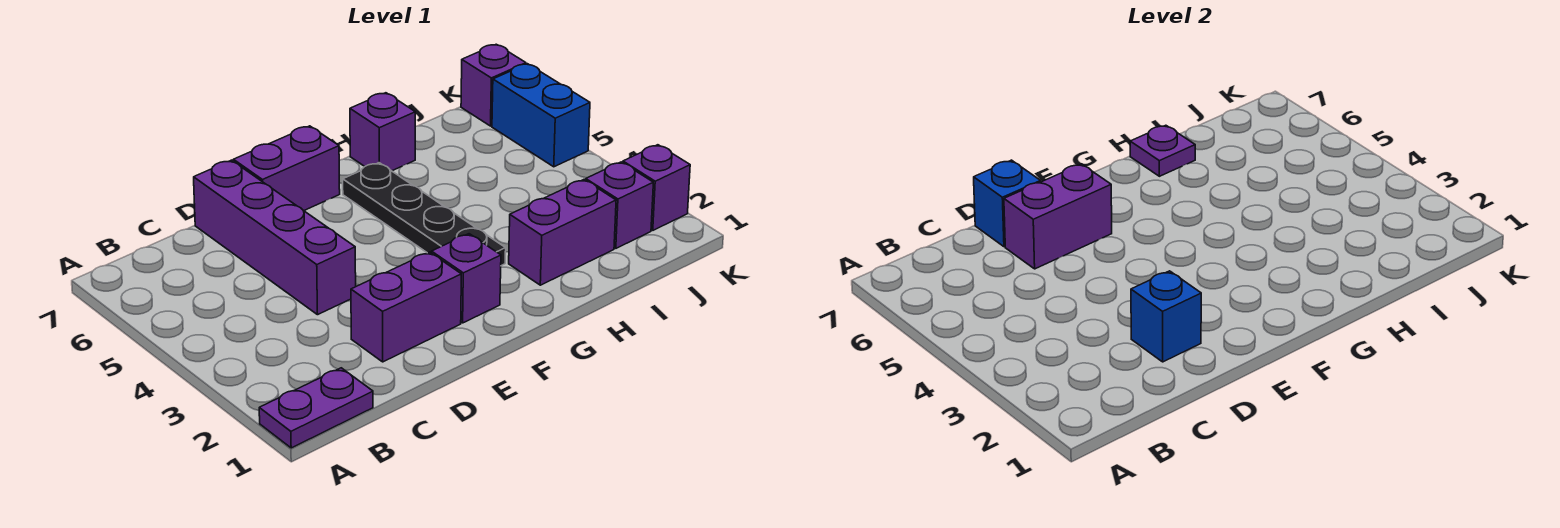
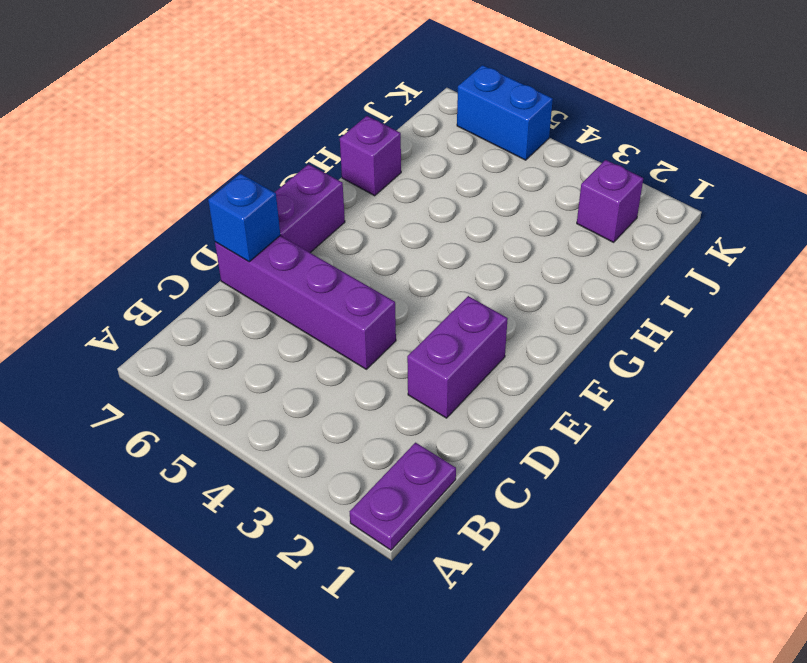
none -> purple brick F2 level 1
none -> black plate G3:G6 level 1
none -> purple brick H2:I2 level 1

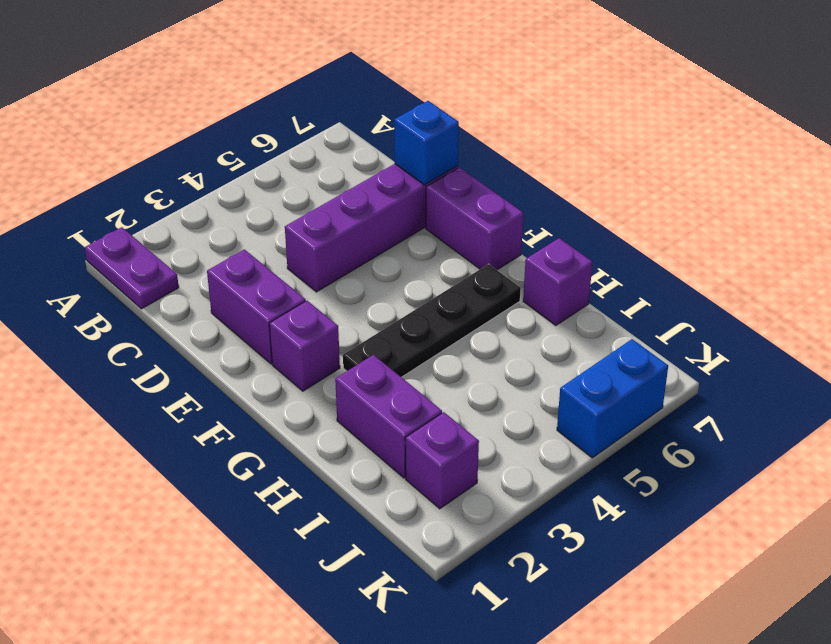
none -> purple brick K2 level 1
none -> purple brick K7 level 1
none -> blue brick D2 level 2

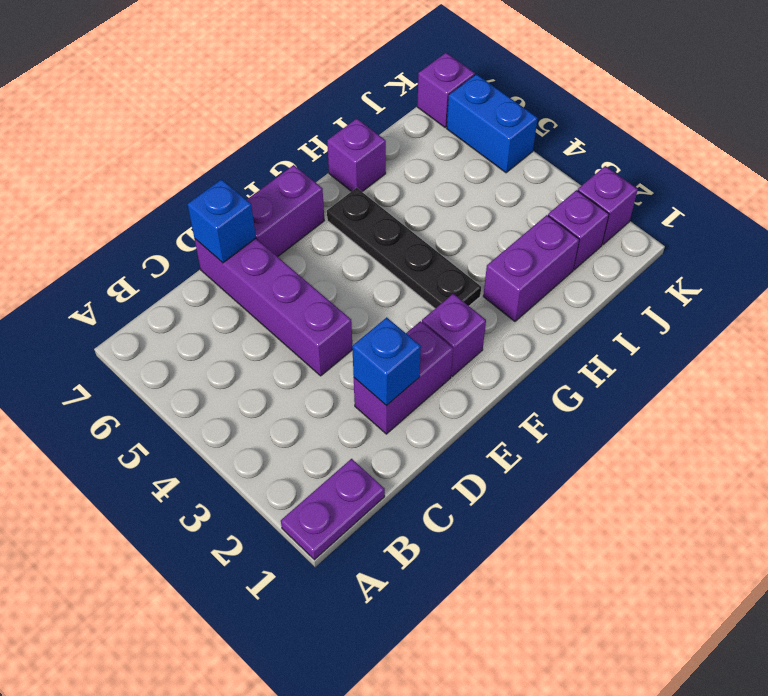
none -> purple brick D6:E6 level 2
none -> purple plate H7 level 2

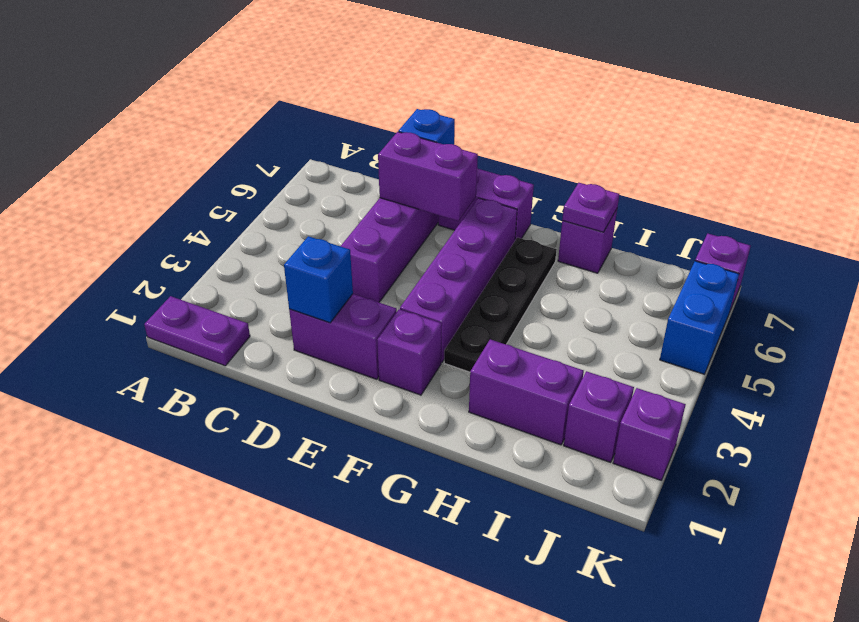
purple brick F3:F6 level 1 -> none

